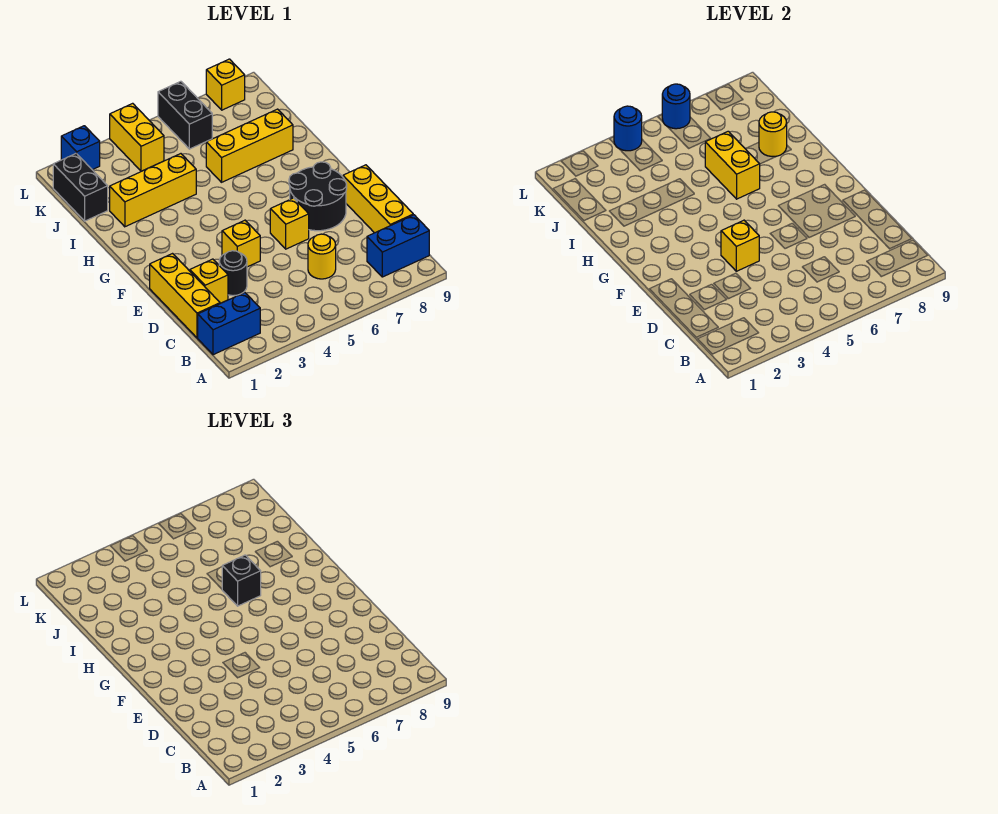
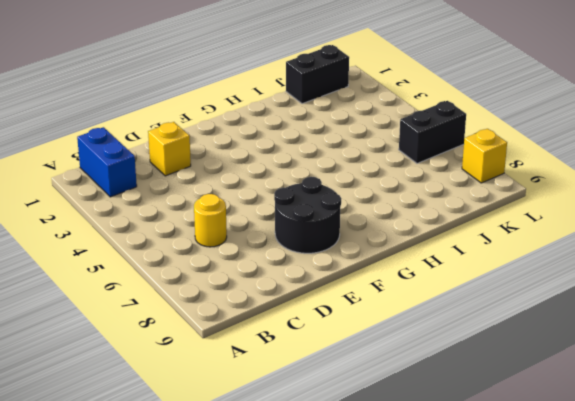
none -> blue brick B8:B9 level 1
none -> yellow brick C1:E1 level 1
none -> yellow brick C9:E9 level 1

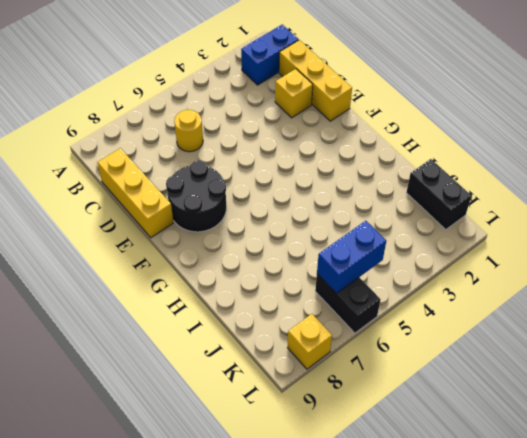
blue brick K5:K6 level 2 -> blue brick B8:B9 level 1
none -> black round brick D3 level 1
none -> yellow brick E4 level 1
none -> yellow brick E6 level 1

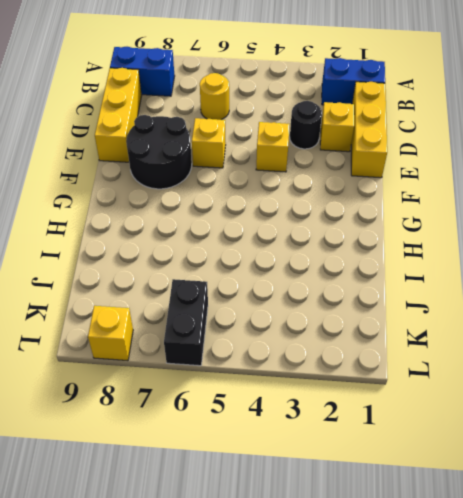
none -> yellow brick I2:I4 level 1
none -> yellow brick I6:I8 level 1
none -> black brick J1:K1 level 1

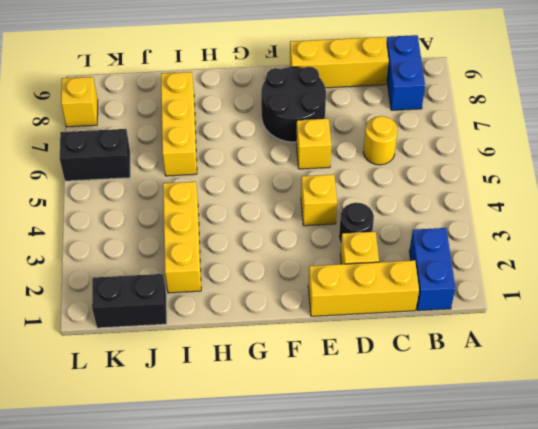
none -> yellow brick K4:L4 level 1
none -> blue brick L2 level 1
none -> yellow brick E4 level 2

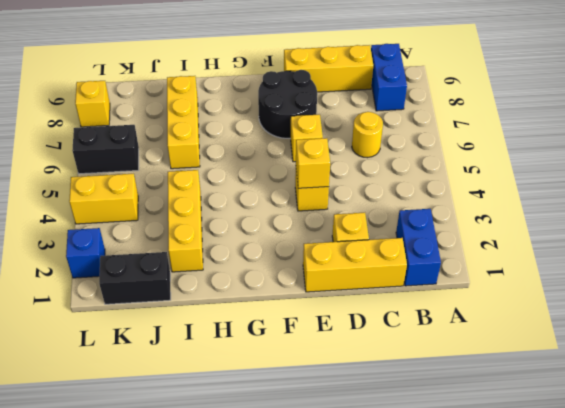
none -> black round brick D3 level 1
none -> yellow brick H6:I6 level 2
none -> yellow round brick I8 level 2

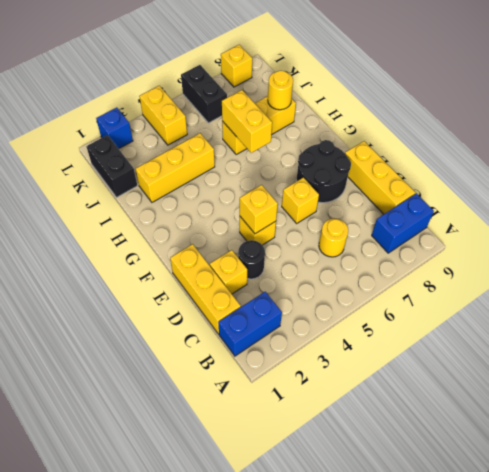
none -> blue round brick L4 level 2
none -> blue round brick L6 level 2
none -> black brick H6 level 3

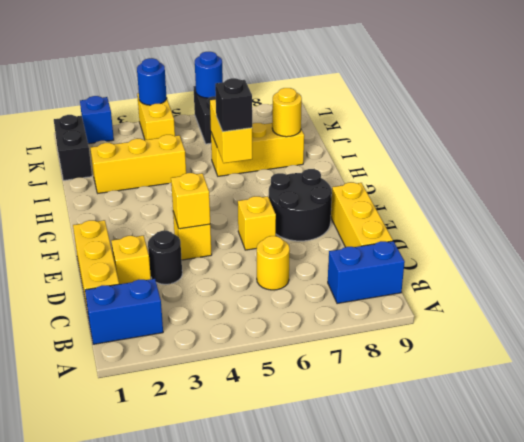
none -> yellow brick L8 level 1

